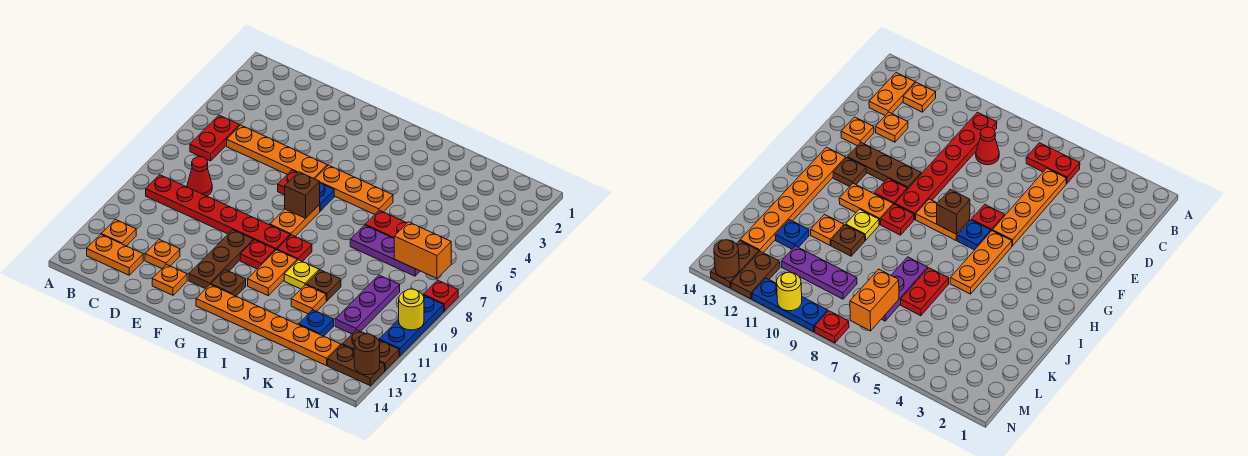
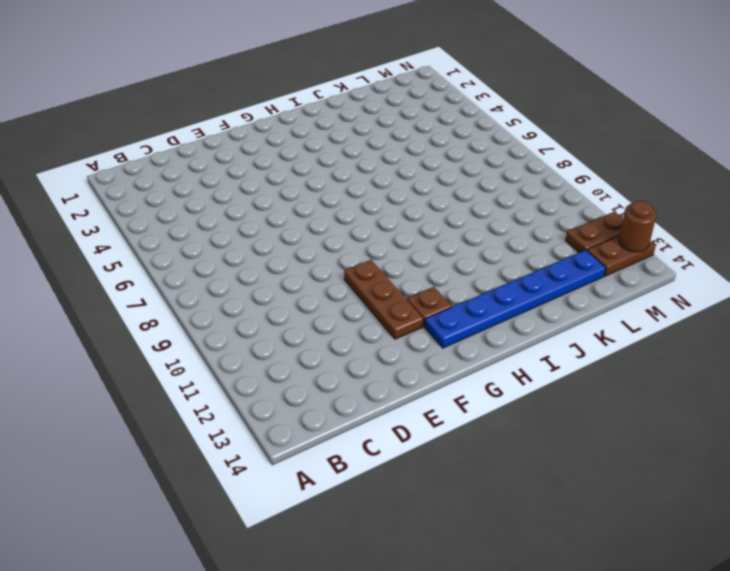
blue plate G13:L13 level 1 -> orange plate G13:L13 level 1
none -> red plate B5:B6 level 1
none -> red plate B9:G9 level 1
none -> orange plate B12 level 1
none -> orange plate B13:C13 level 1

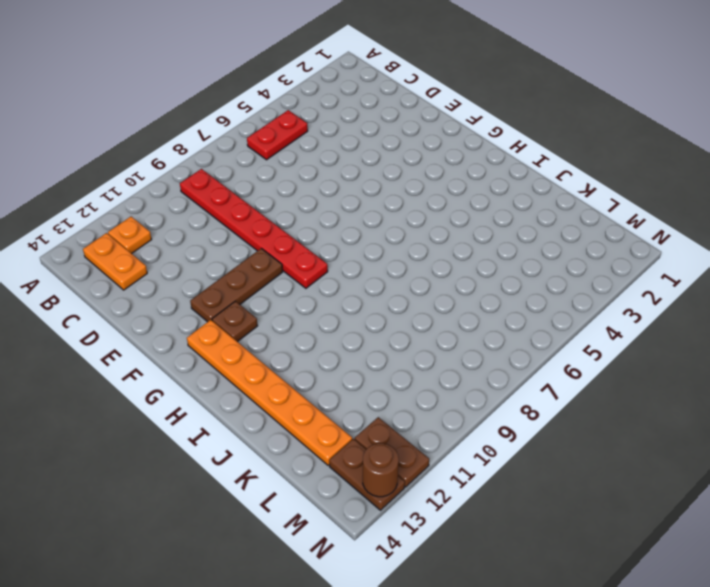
none -> orange plate C5:F5 level 1
none -> red cone C8 level 1
none -> orange plate D12 level 1
none -> orange plate E13 level 1

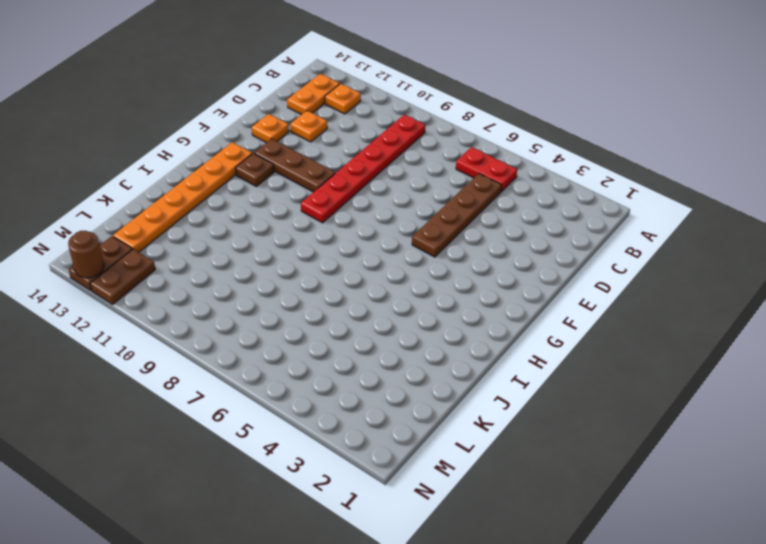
brown plate C5:F5 level 1 -> orange plate C5:F5 level 1
none -> red cone C8 level 1
none -> red plate F6 level 1
none -> orange plate G5:I5 level 1
none -> blue plate G6 level 1

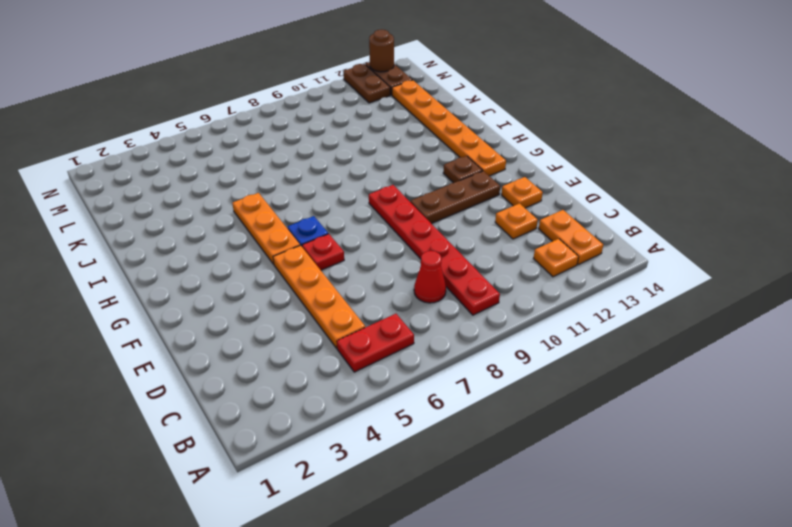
none -> orange plate G7:G8 level 1
none -> red plate G10 level 1
none -> red plate H9 level 1
none -> orange plate H10:H11 level 1

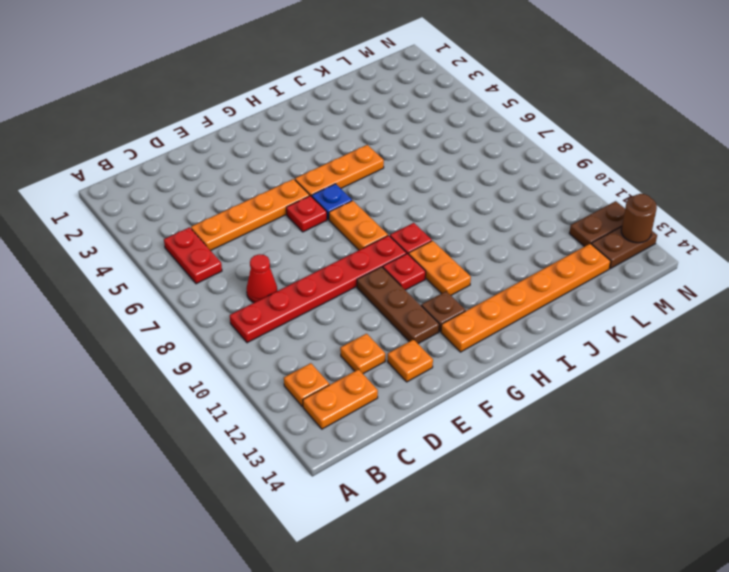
none -> yellow plate I10 level 1
none -> red plate J6:K6 level 1
none -> purple plate J7:L7 level 1
none -> brown plate J10 level 1

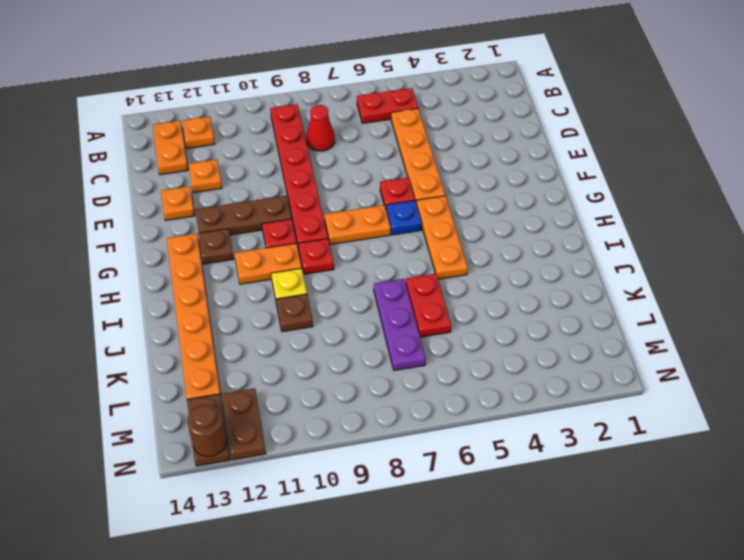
none -> orange plate J11 level 1
none -> blue plate K12 level 1
none -> purple plate L9:L11 level 1
none -> red plate N8 level 1

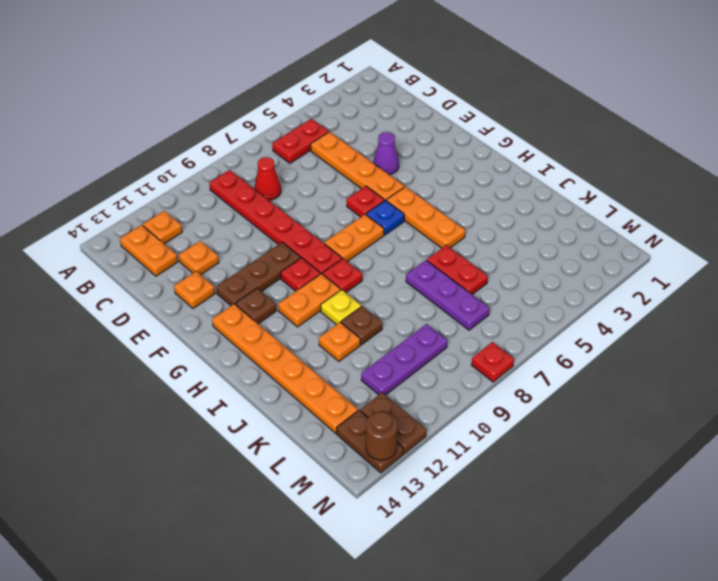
purple cone E4 level 1 -> none
none -> blue plate K12 level 1
none -> blue plate N9:N11 level 1
none -> brown brick G7 level 2
none -> orange brick L7:M7 level 2

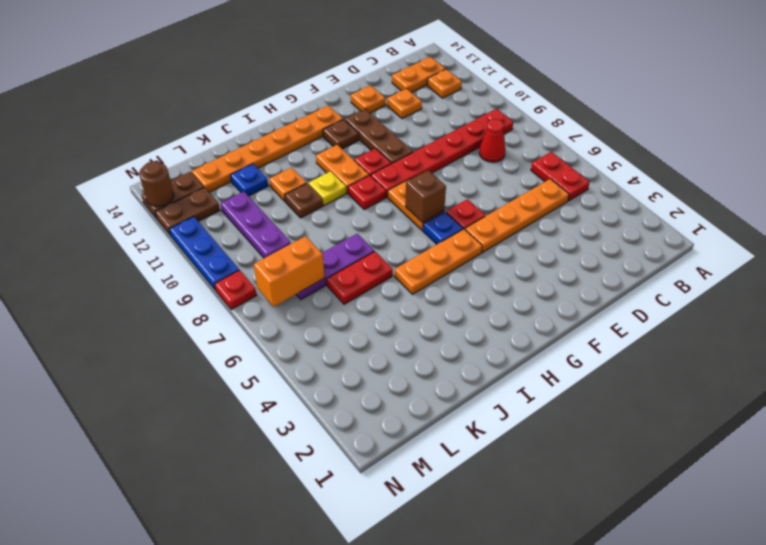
none -> yellow round brick N10 level 2

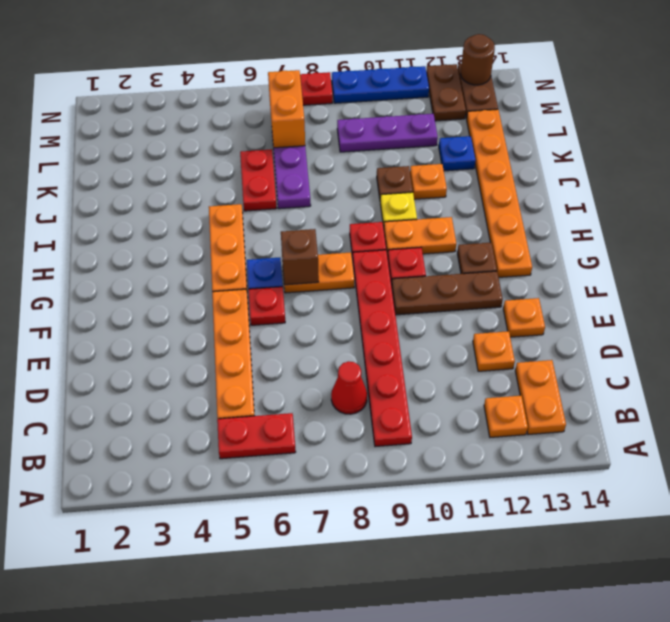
none -> yellow round brick N10 level 2

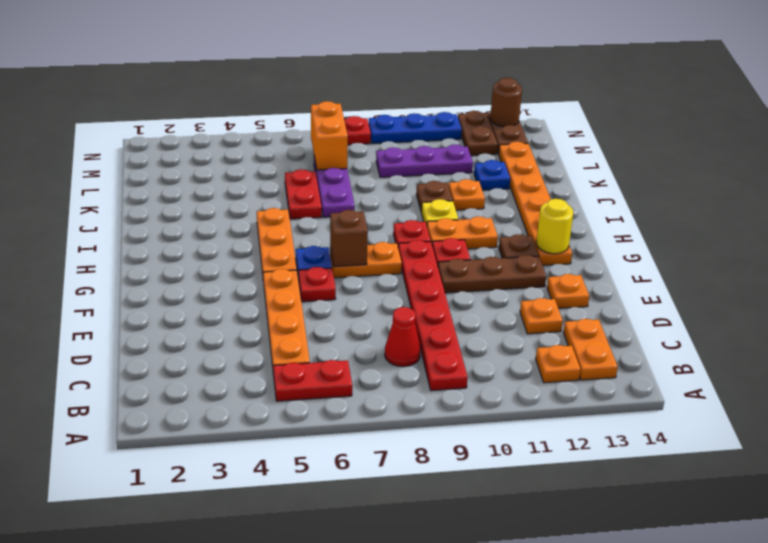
yellow round brick G13 level 2 -> yellow round brick N10 level 2

